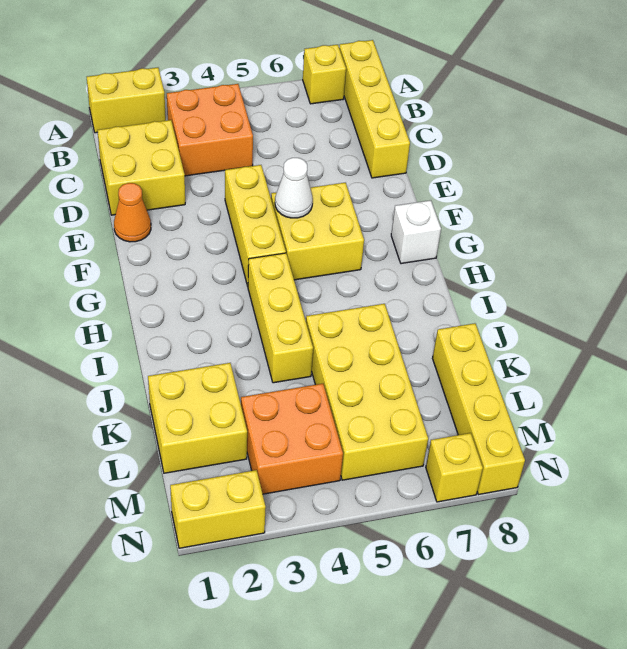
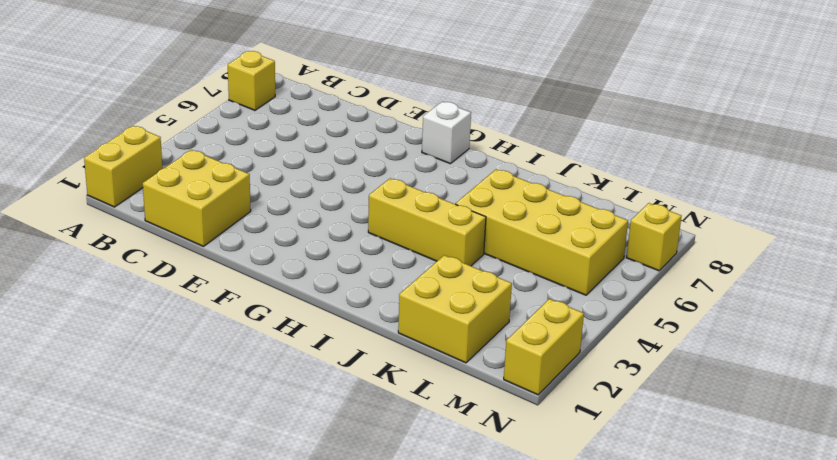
none -> yellow brick A8:D8 level 1
none -> orange brick B3:C4 level 1
none -> orange cone E1 level 1

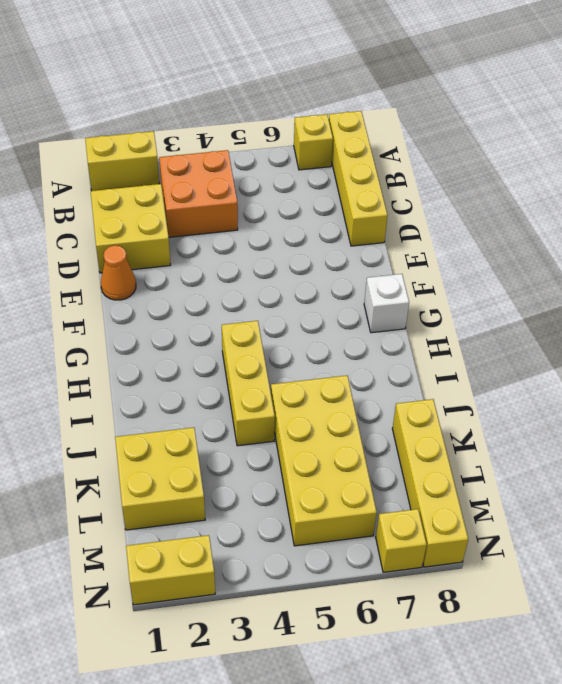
none -> yellow brick E4:G4 level 1
none -> yellow brick F5:G6 level 1
none -> orange brick L3:M4 level 1

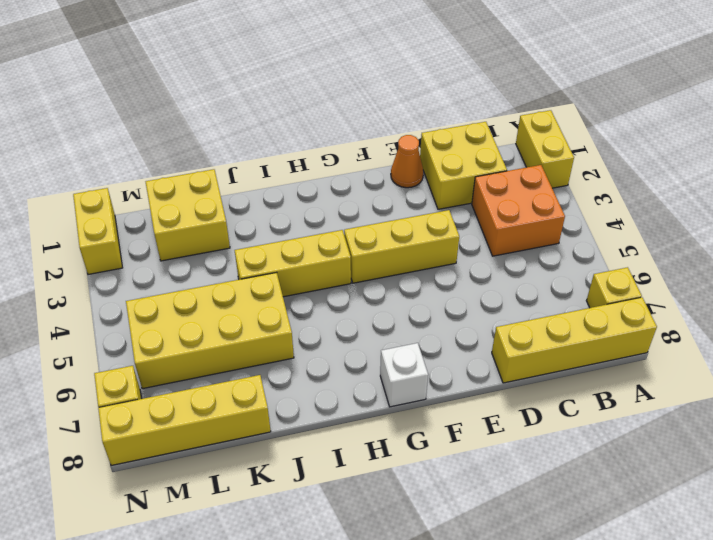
none -> yellow brick F5:G6 level 1
none -> orange brick L3:M4 level 1
none -> white cone F5 level 2

